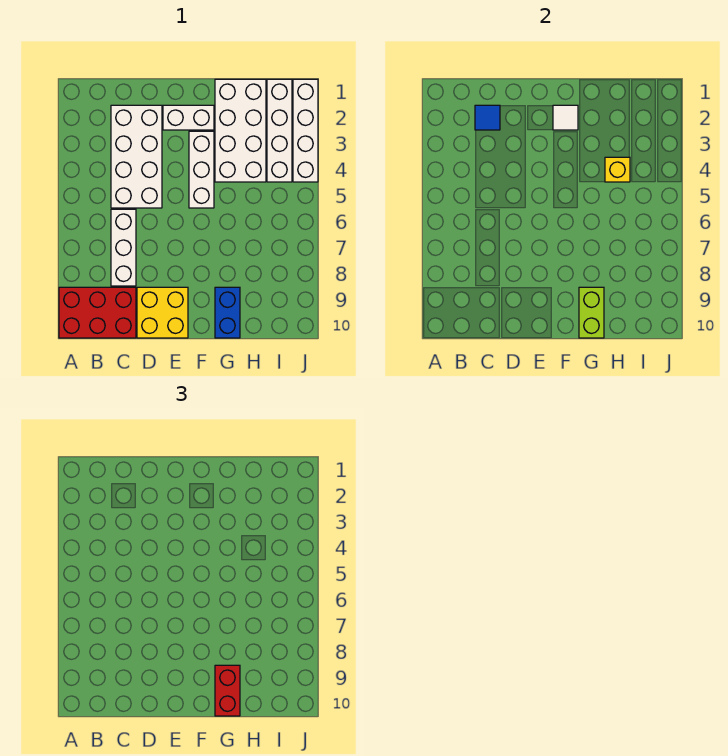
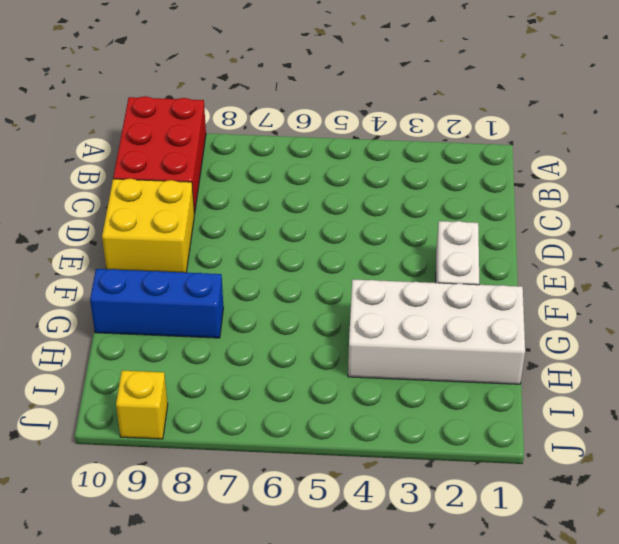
blue brick G8:G10 level 1 -> blue brick G9:G10 level 1
yellow brick J9 level 1 -> yellow brick H4 level 2
none -> white brick C2:D5 level 1
none -> white brick C6:C8 level 1
none -> white brick F3:F5 level 1

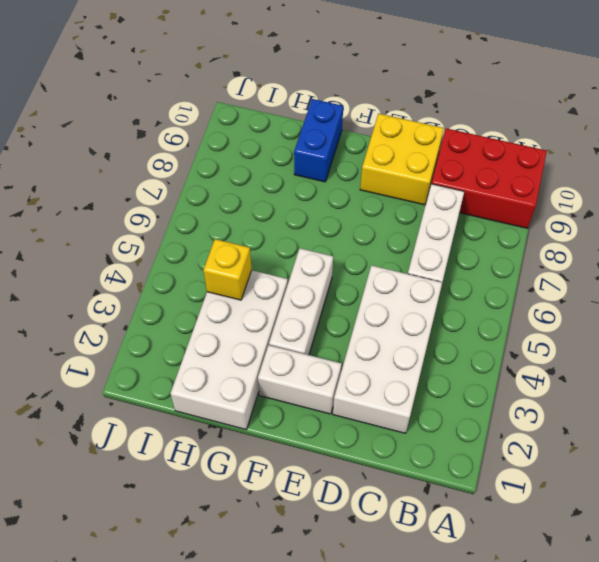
none -> white brick I1:I4 level 1
none -> white brick J1:J4 level 1
none -> blue tile C2 level 2

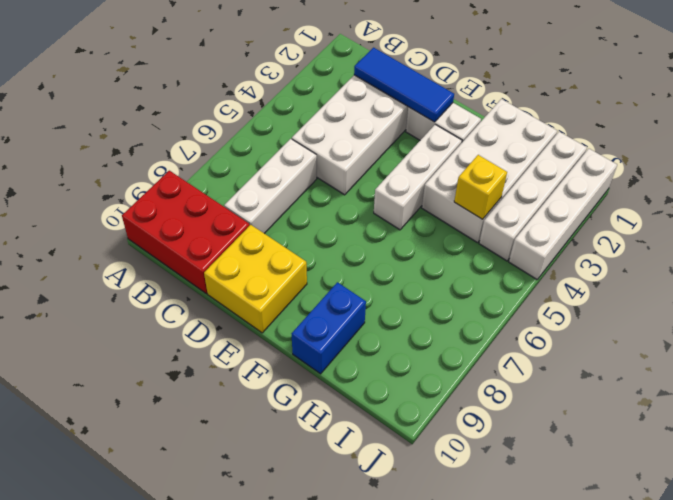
blue tile C2:E2 level 2 -> blue tile C2 level 2
none -> white tile F2 level 2
none -> lime brick G9:G10 level 2
none -> red brick G9:G10 level 3

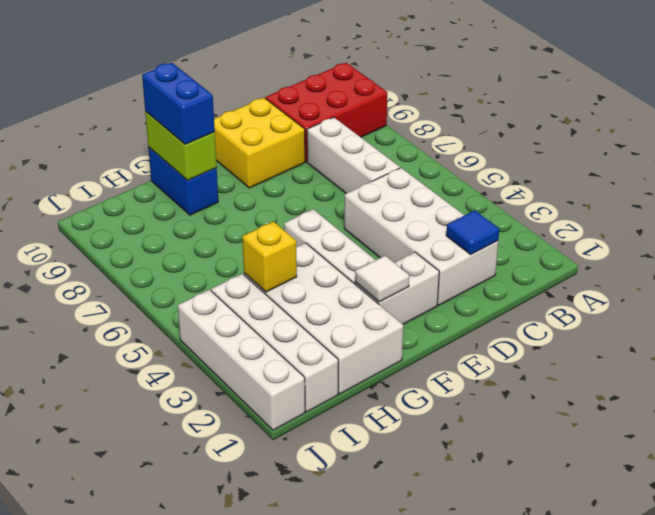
blue brick G9:G10 level 3 -> red brick G9:G10 level 3

